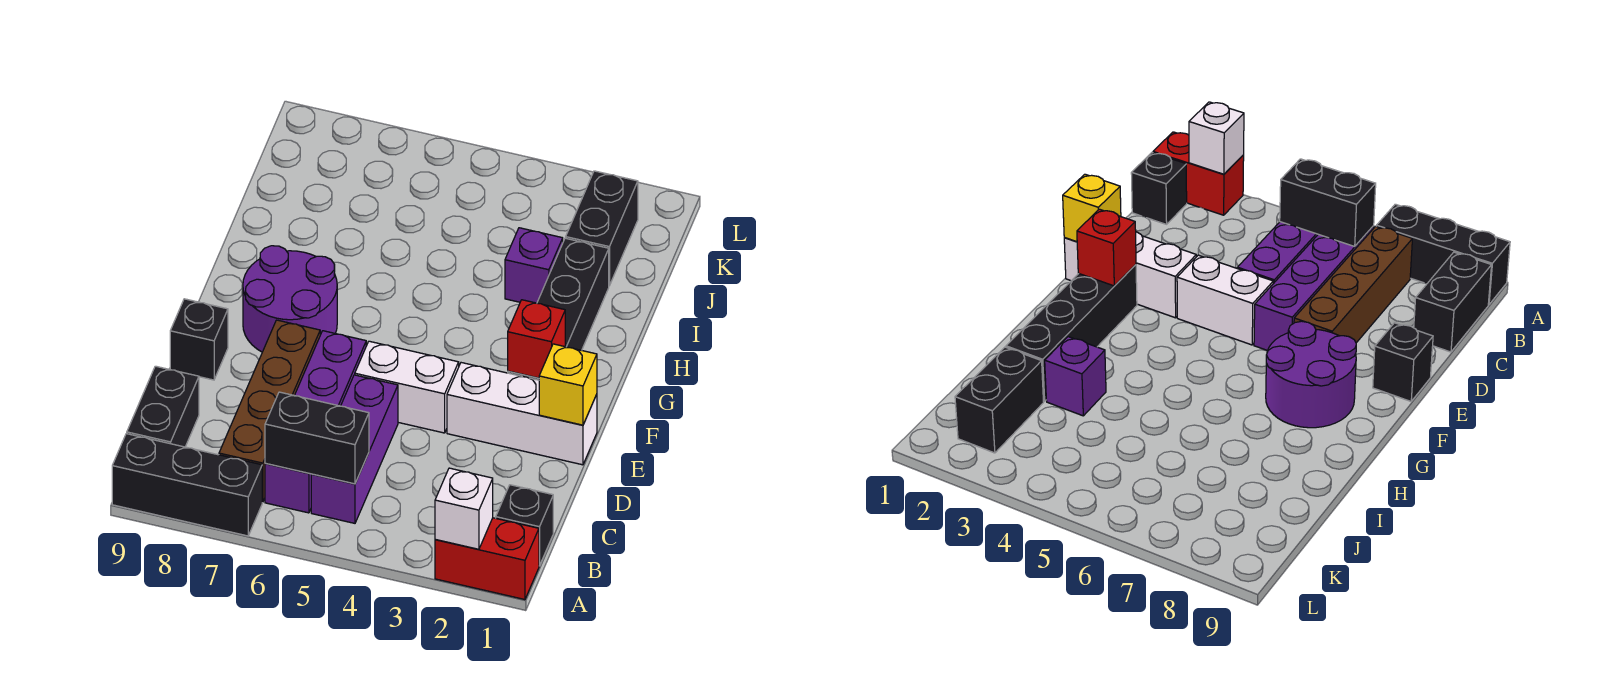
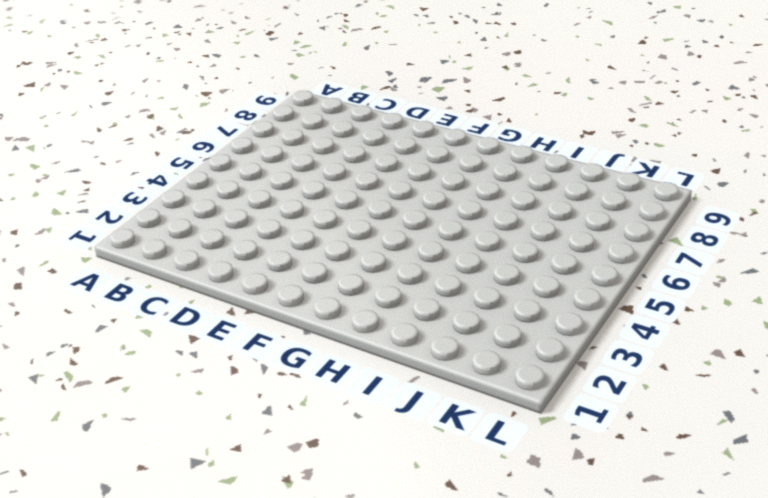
none -> red brick A1:A2 level 1
none -> black brick A7:A9 level 1
none -> black brick B1 level 1

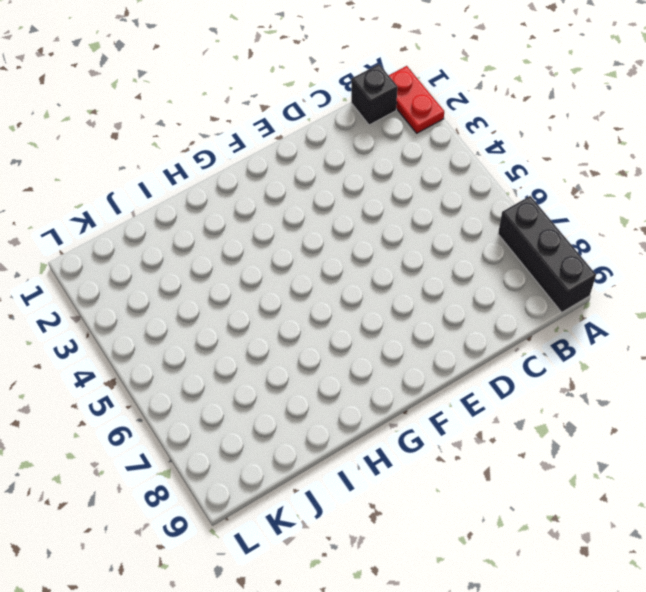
red plate A1:A2 level 1 -> red brick A1:A2 level 1
none -> purple brick B5:D5 level 1
none -> purple brick B6:E6 level 1
none -> brown brick B7:E7 level 1

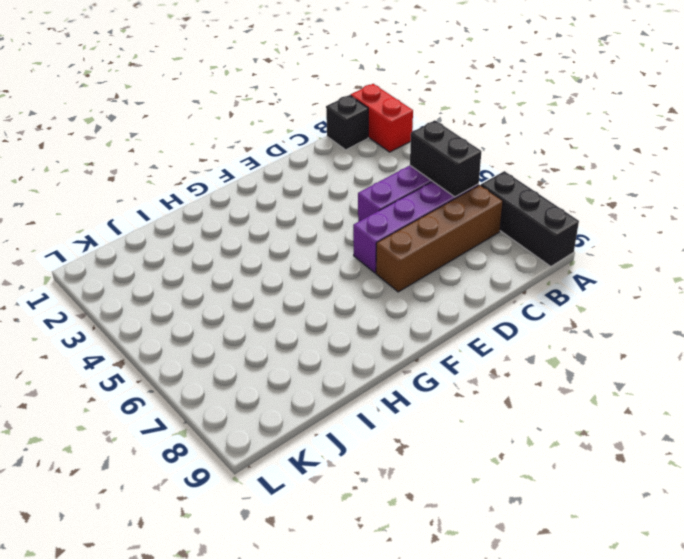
none -> black brick B9:C9 level 1
none -> white brick E1:E3 level 1
none -> white brick E4:E5 level 1

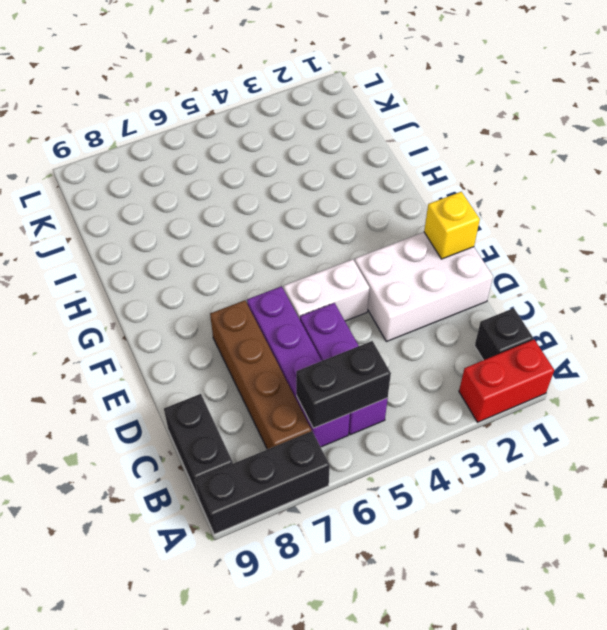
white brick D1:E3 level 1 -> white brick E1:E3 level 1
none -> black brick E9 level 1
none -> black brick F2:I2 level 1
none -> purple round brick F7:G8 level 1

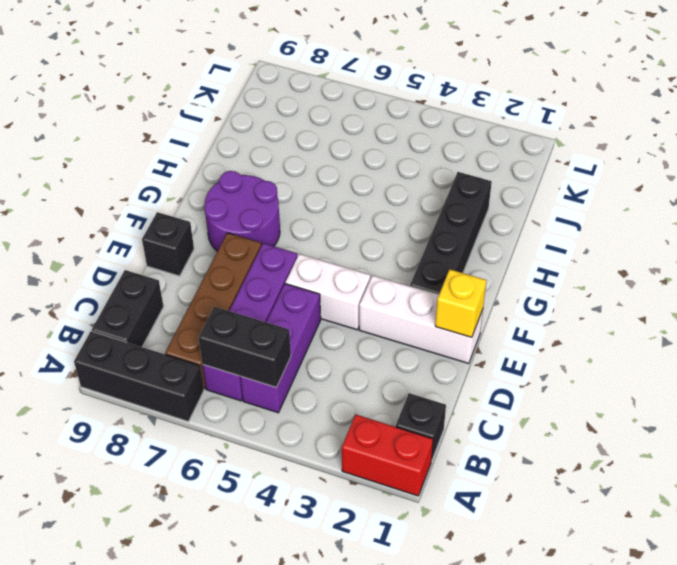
none -> purple brick I3 level 1
none -> black brick J2:K2 level 1
none -> white brick A2 level 2

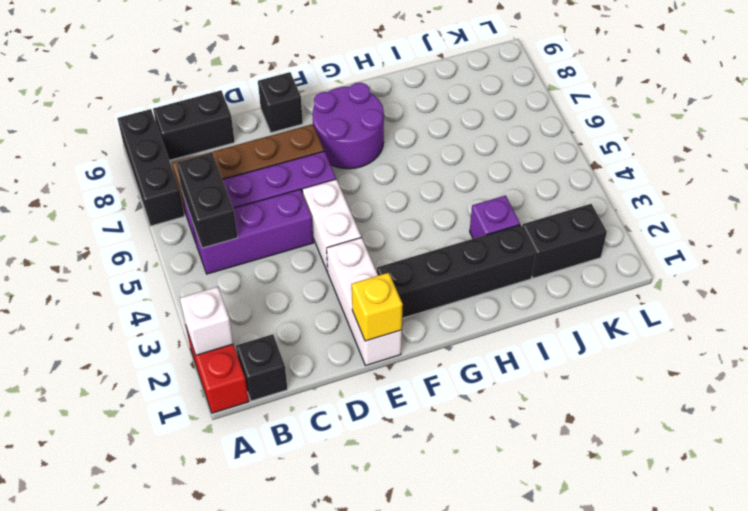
none -> red brick F2 level 2

